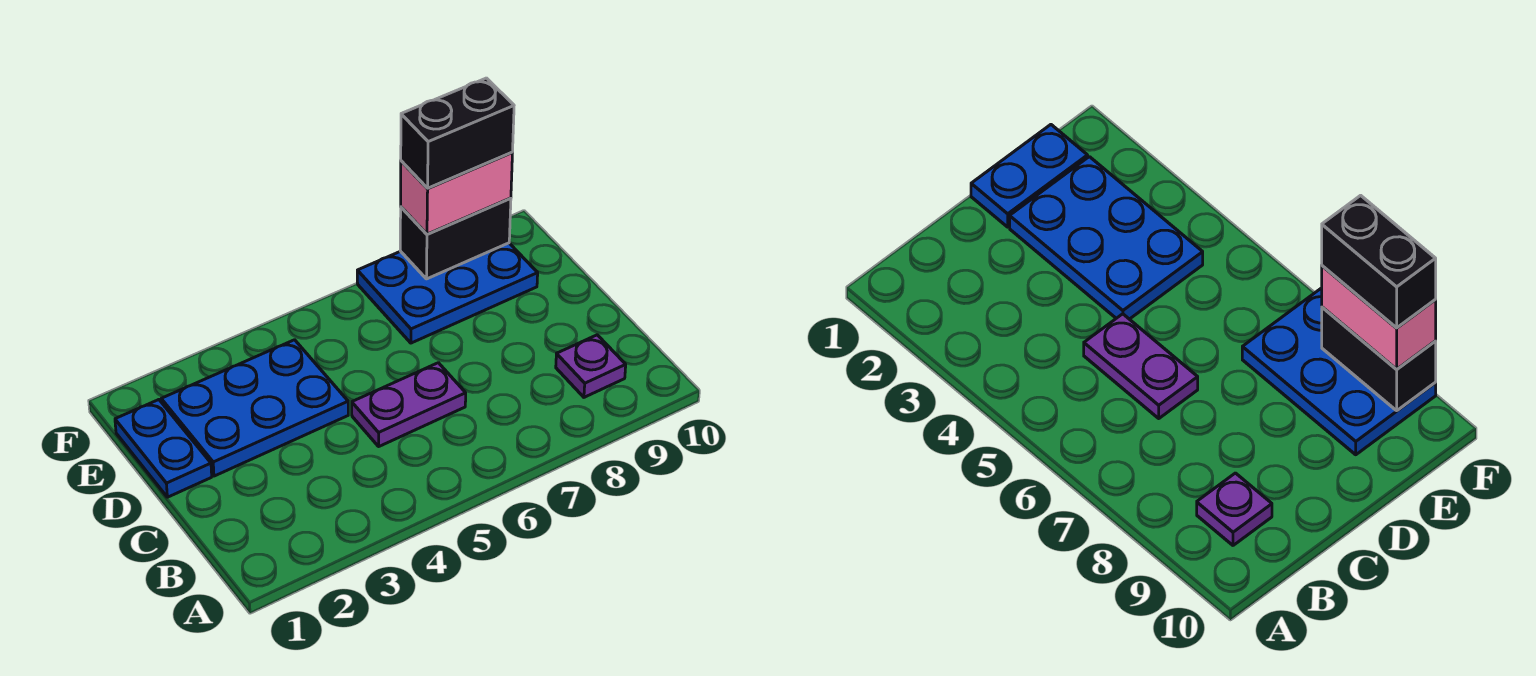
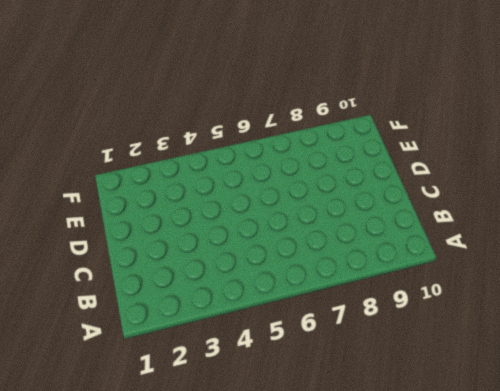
none -> purple plate B9 level 1
none -> purple plate C5:C6 level 1

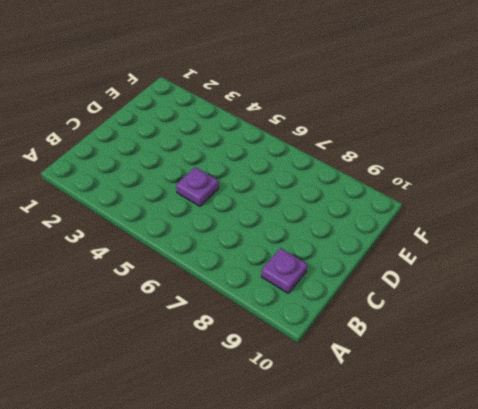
purple plate C5 level 1 -> purple plate C5:C6 level 1
none -> blue plate D1:E1 level 1
none -> blue plate D2:E4 level 1

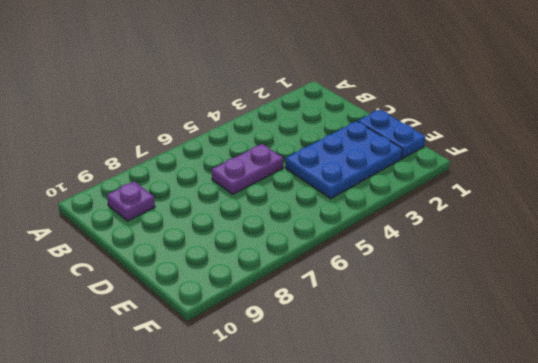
none -> blue plate E7:F9 level 1
none -> black brick F8:F9 level 2

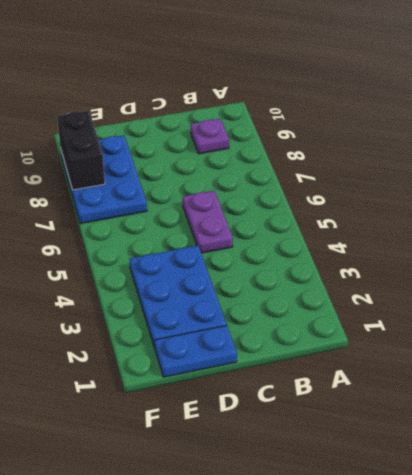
none -> pink brick F8:F9 level 3
none -> black brick F8:F9 level 4

